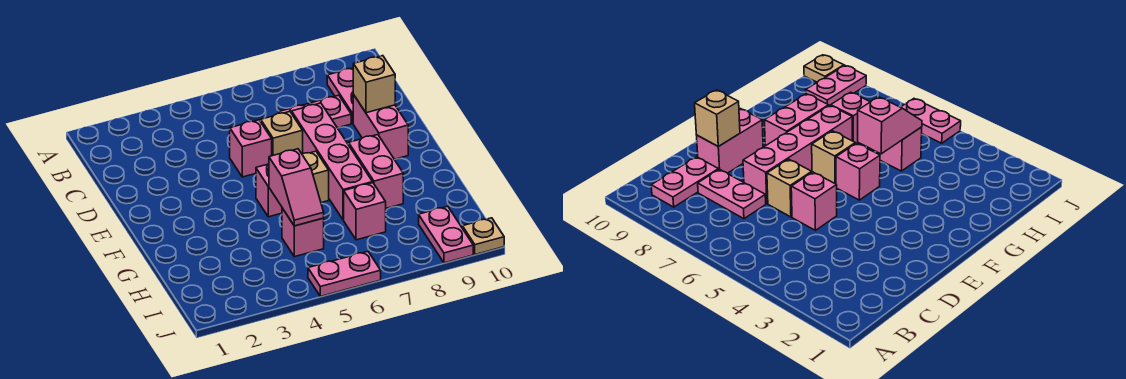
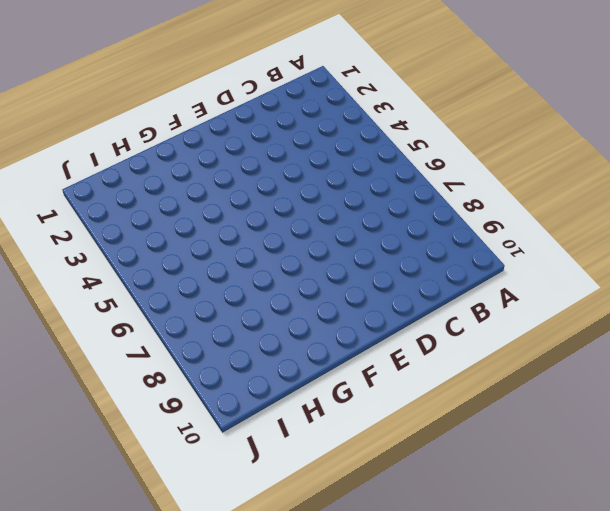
none -> pink plate B9:C9 level 1
none -> pink plate C7:C8 level 1
none -> pink brick D5 level 1

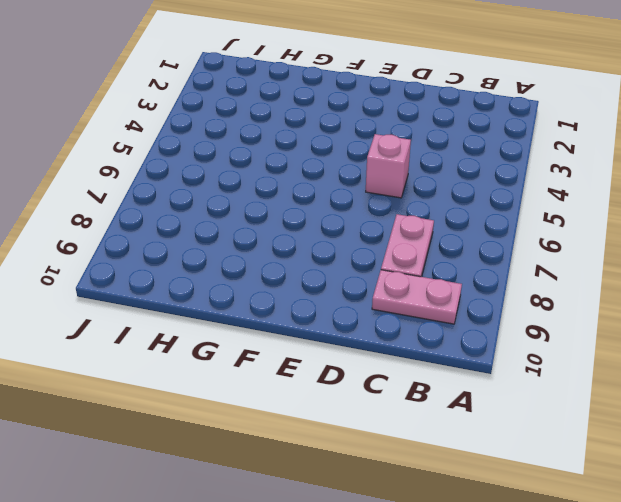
none -> tan brick D6 level 1
none -> pink brick D7:G7 level 1
none -> pink brick D9:E9 level 1

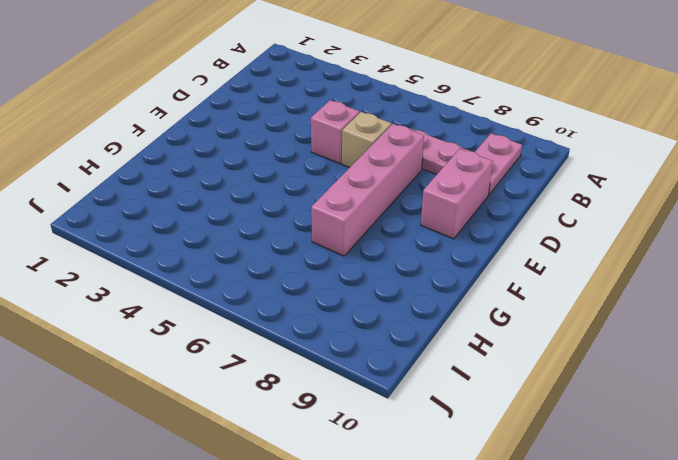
none -> pink brick F5 level 1
none -> tan brick F6 level 1
none -> pink brick F8:G8 level 1

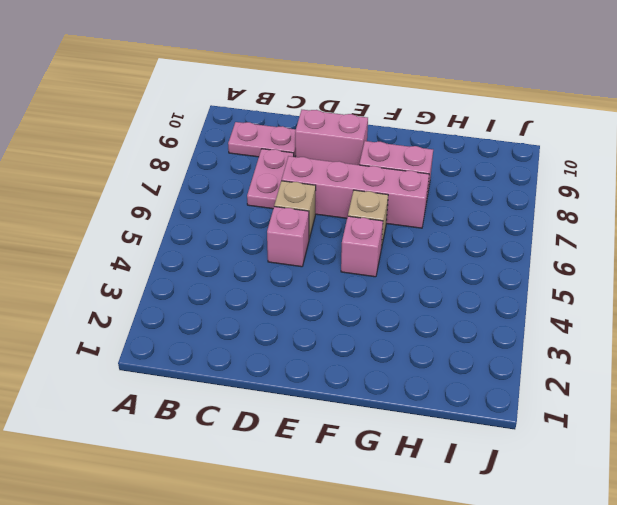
none -> pink brick H5 level 1
none -> pink brick H7 level 1
none -> pink plate I9:J9 level 1

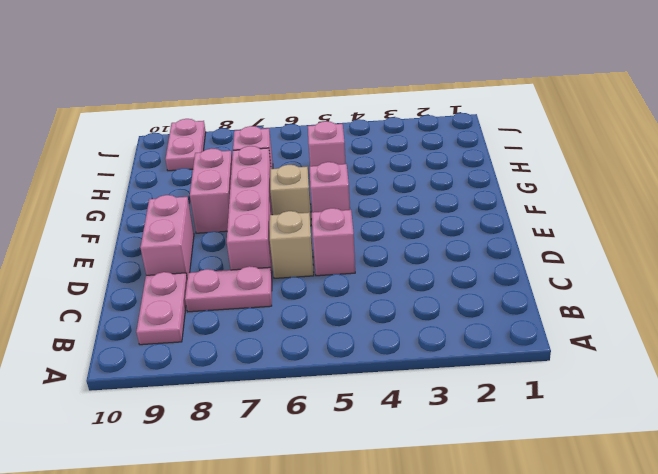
none -> pink plate J5:J6 level 1
none -> tan plate J10 level 1
none -> tan brick D9 level 2

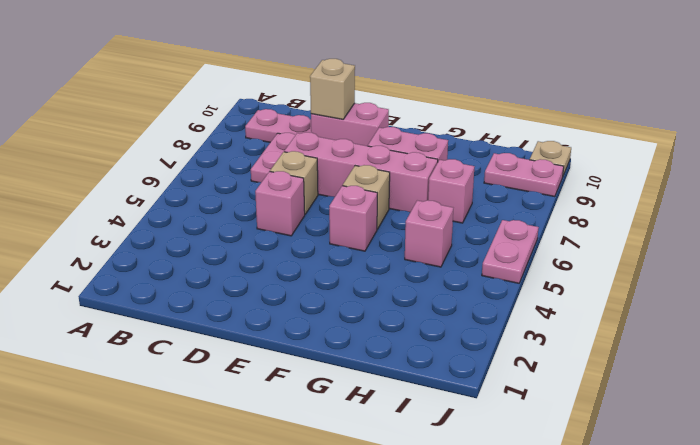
none -> pink slope G5:H5 level 2 top G

